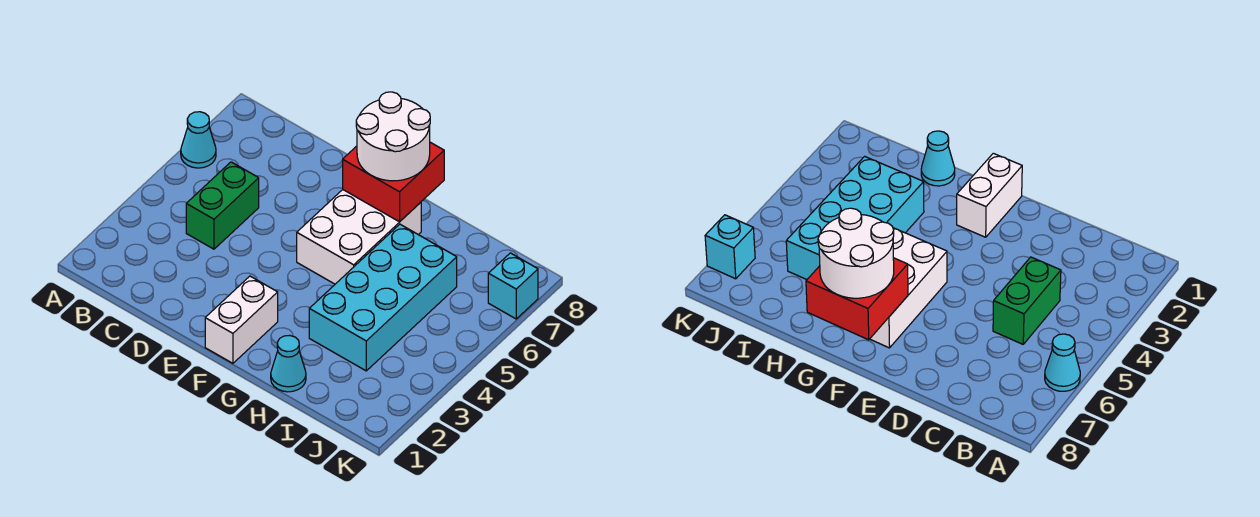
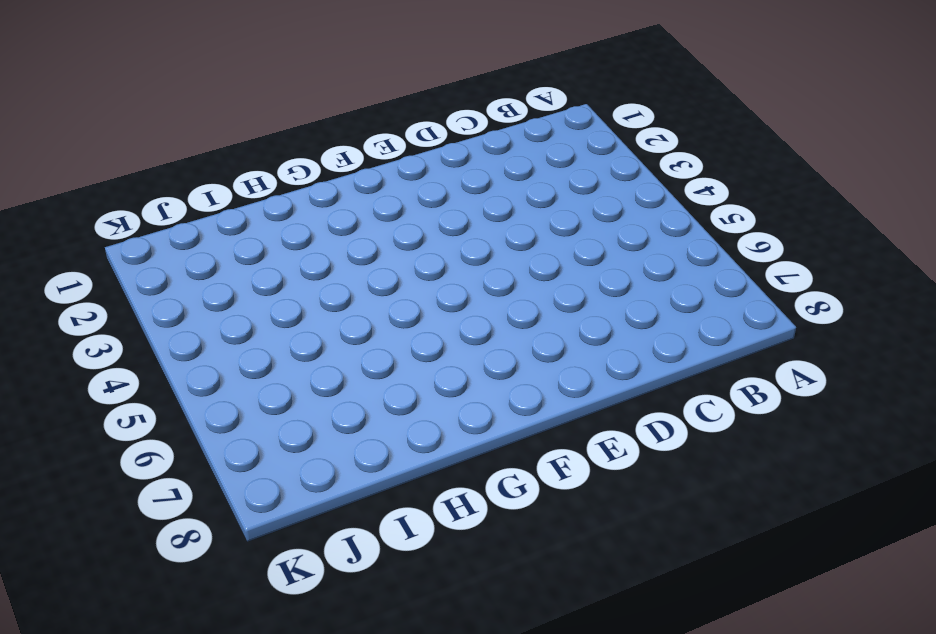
none -> cyan cone A6 level 1
none -> green brick C4:C5 level 1

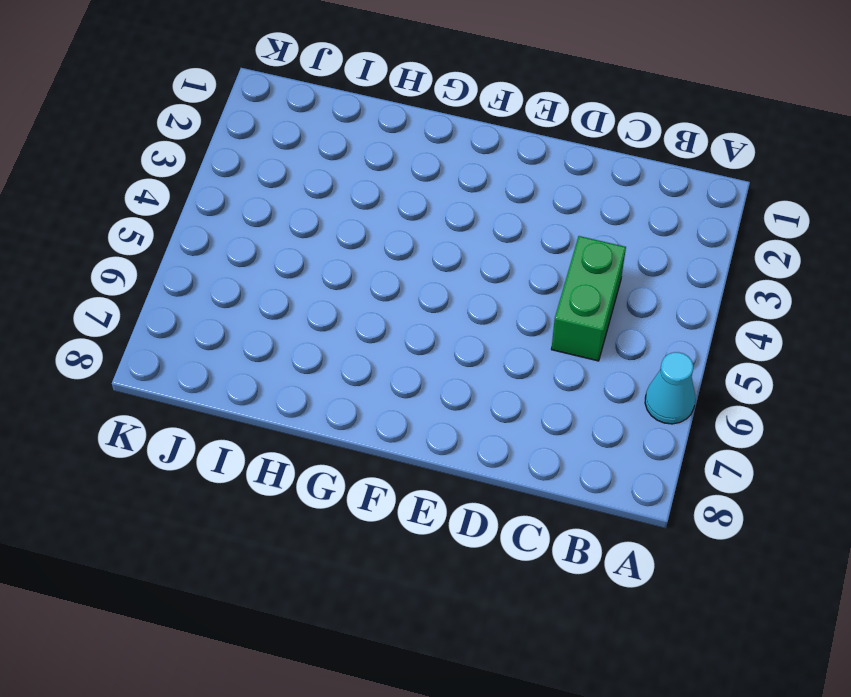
none -> white brick F1:F2 level 1
none -> white brick F5:G7 level 1

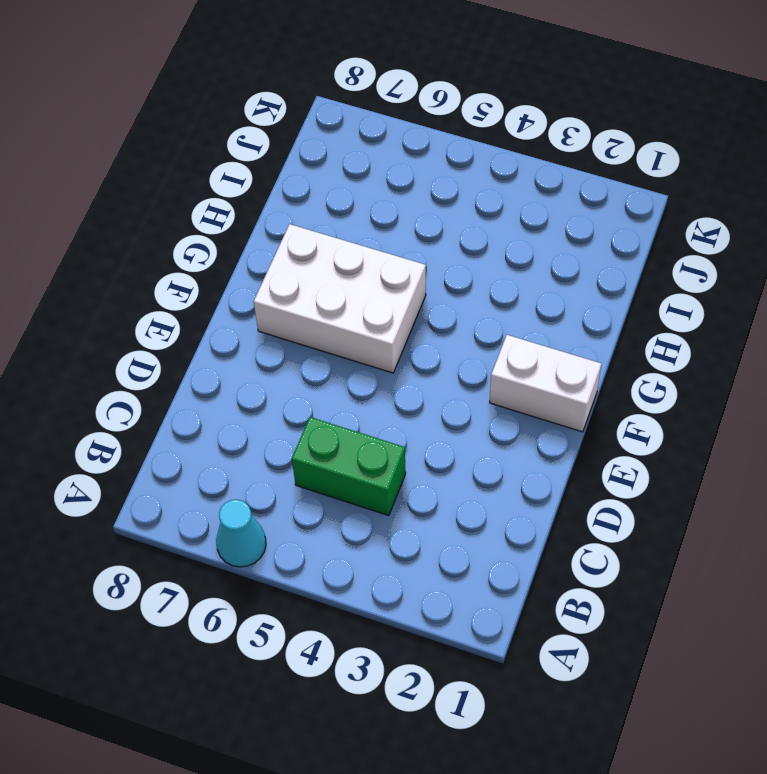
none -> cyan cone H1 level 1
none -> cyan brick H3:I6 level 1

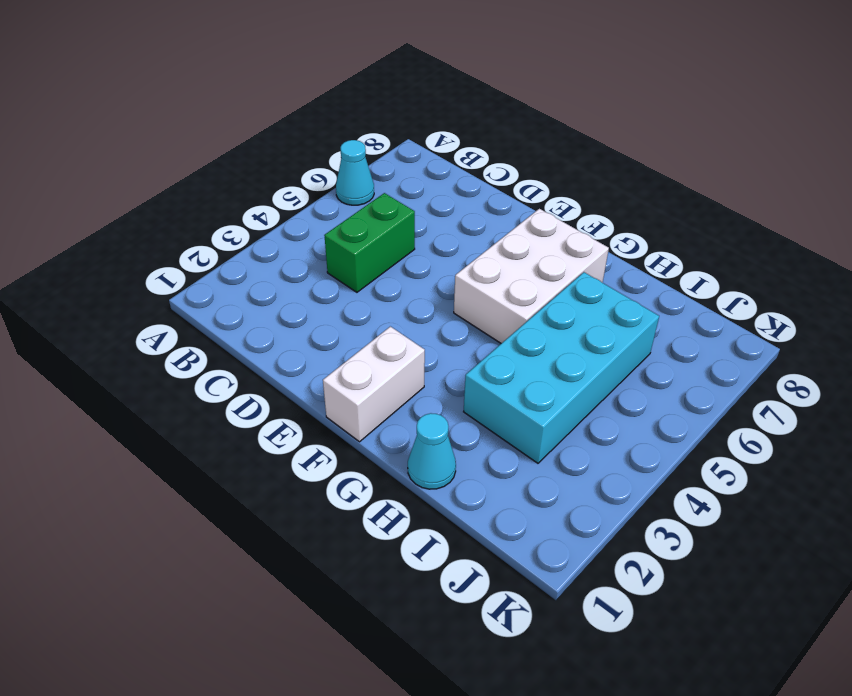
none -> cyan brick K7 level 1
none -> red brick F7:G8 level 2

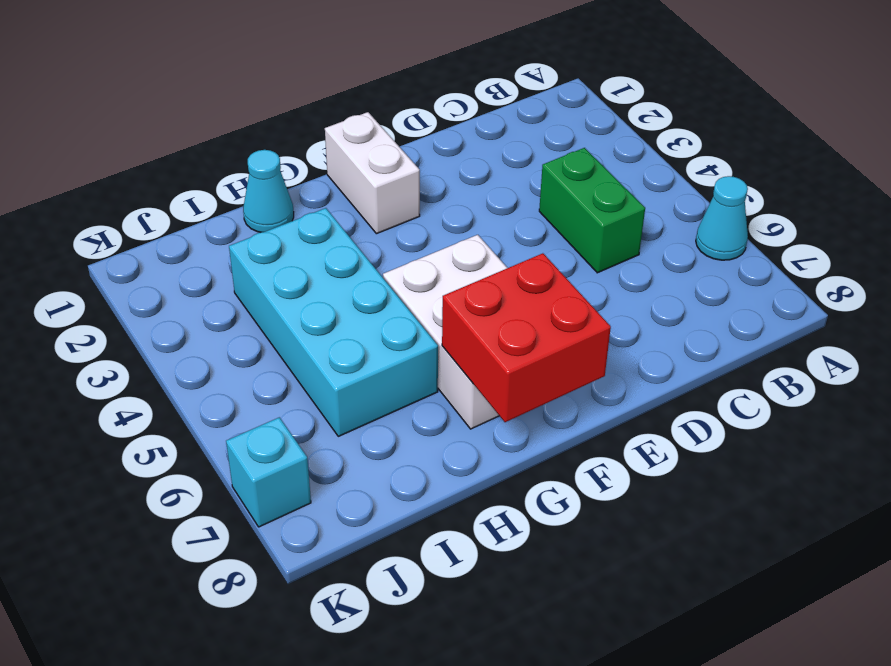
none -> white round brick F7:G8 level 3

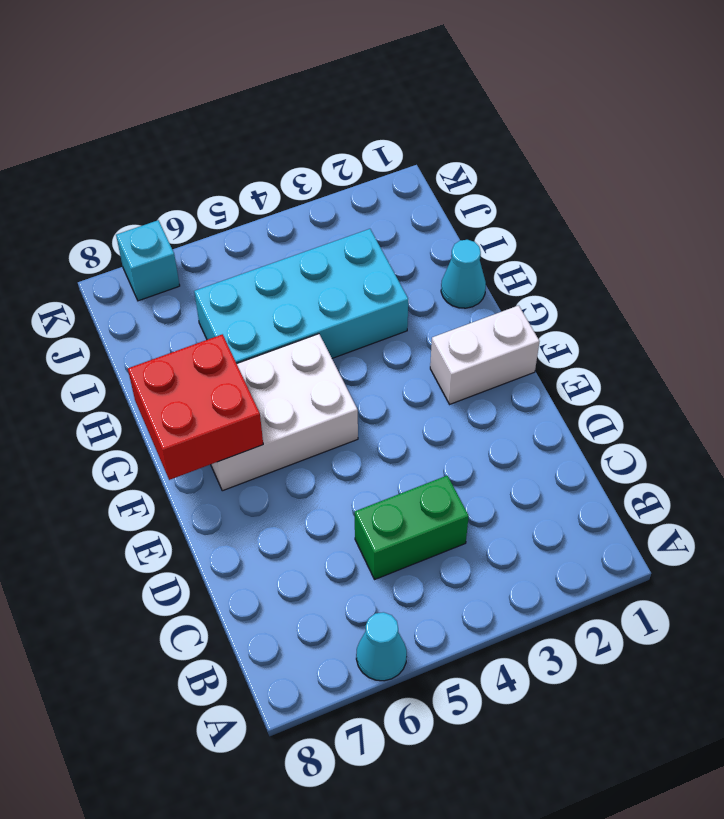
none -> white round brick F7:G8 level 3

